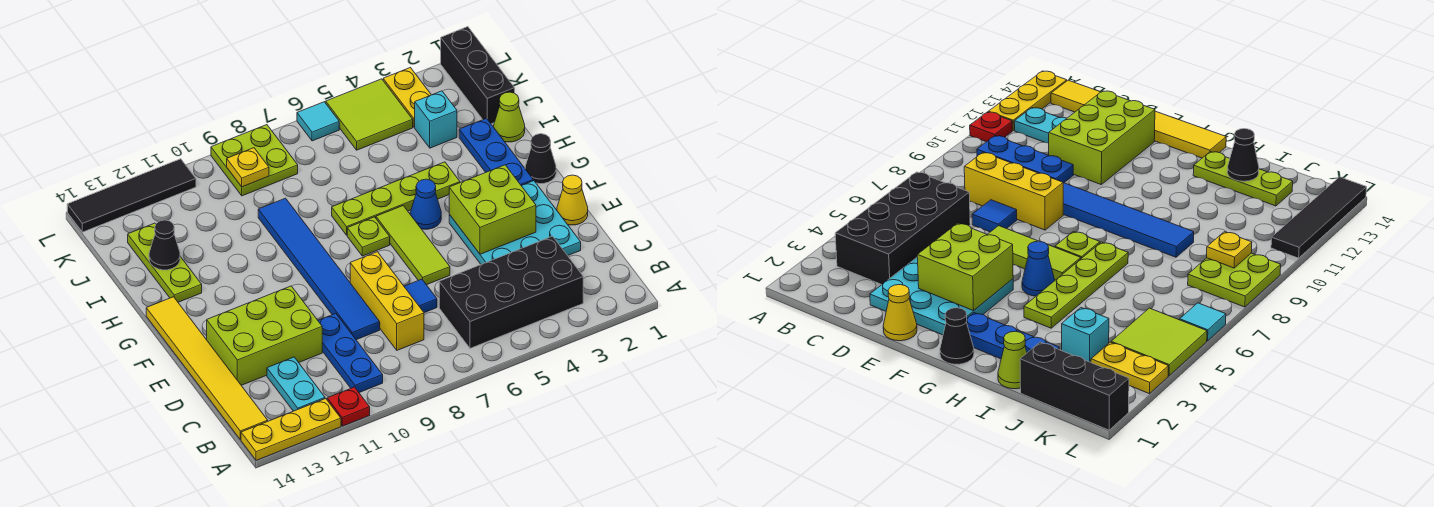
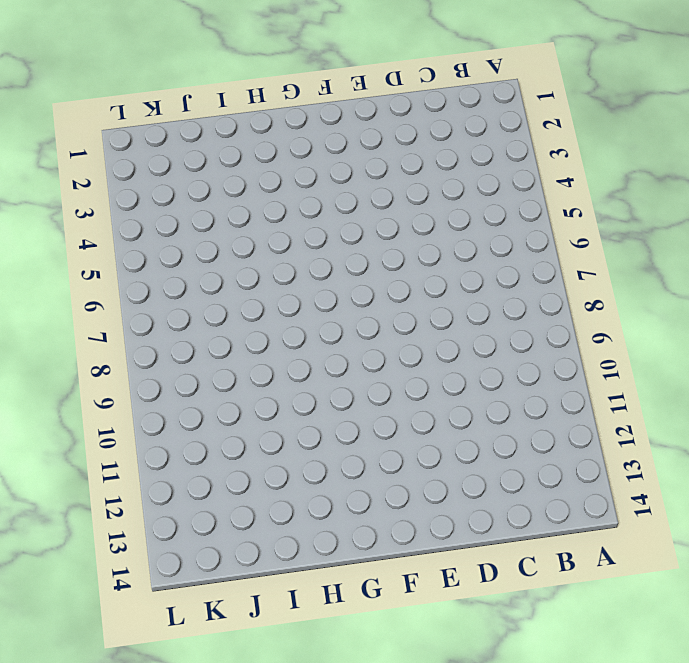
none -> red plate A11 level 1
none -> yellow plate A12:A14 level 1
none -> black brick B3:C6 level 1
none -> blue plate B10:D10 level 1

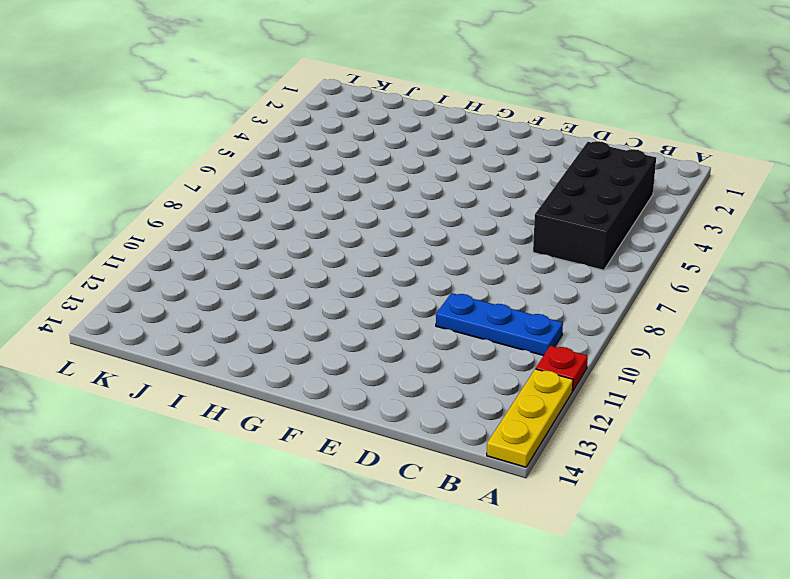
none -> cyan plate B12:C12 level 1
none -> yellow tile B14:G14 level 1
none -> yellow brick C8:E8 level 1
none -> cyan plate D2:F4 level 1

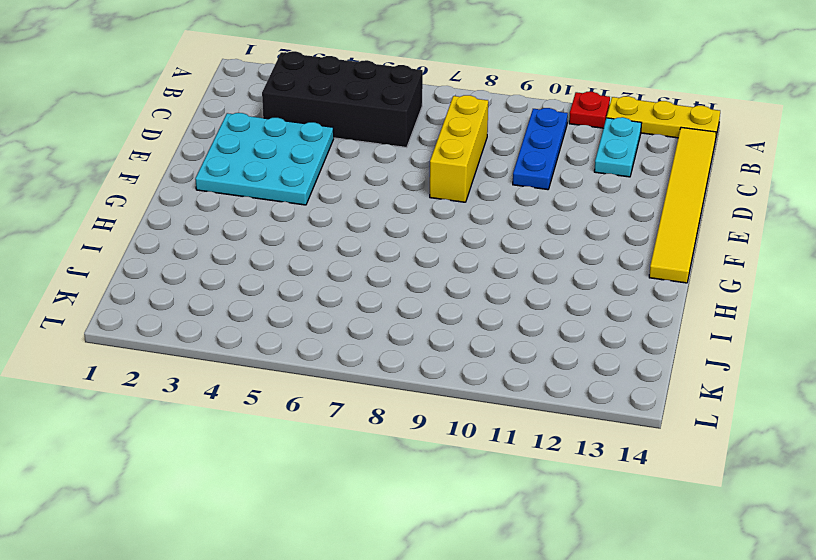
none -> blue tile D7 level 1
none -> blue tile D9:I9 level 1
none -> lime brick D11:E13 level 1
none -> yellow cone E1 level 1

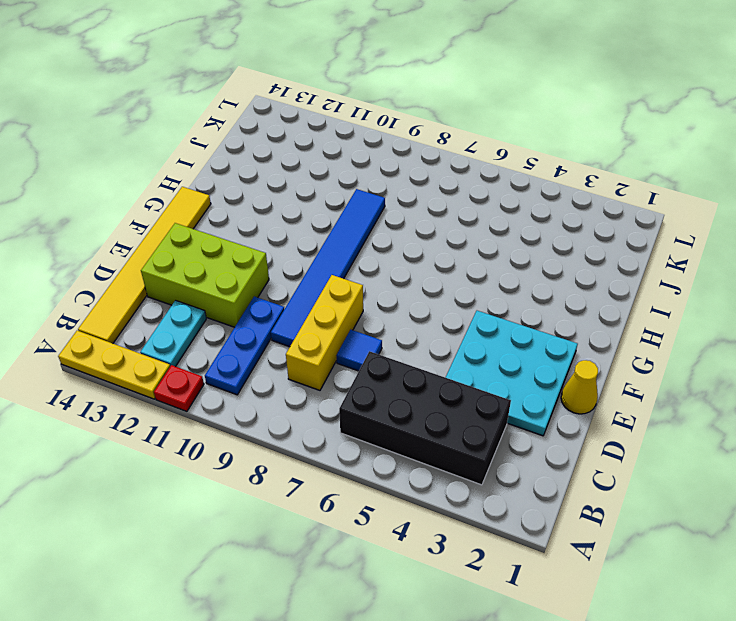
none -> lime tile E6:G6 level 1
none -> black cone G1 level 1
none -> blue plate G2:I2 level 1
none -> blue cone G5 level 1

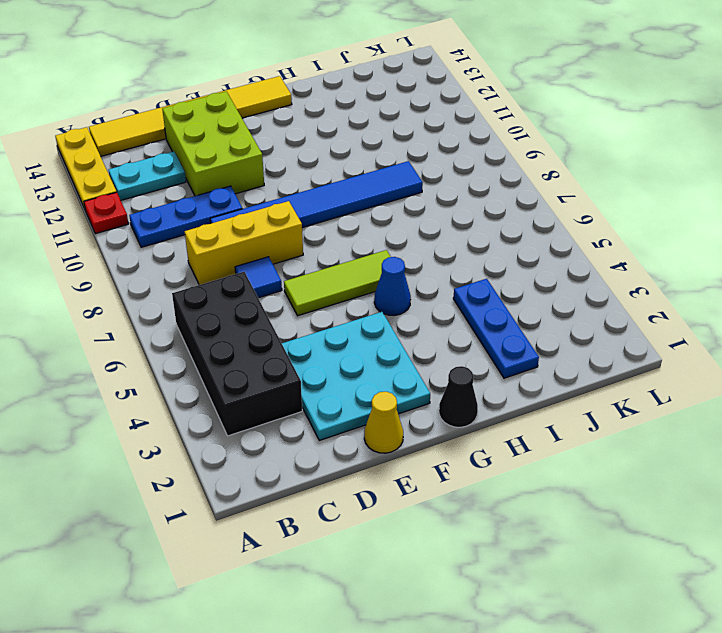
blue plate I2:I4 level 1 -> blue plate G2:I2 level 1
none -> lime plate G7 level 1
none -> lime plate H4:H7 level 1
none -> lime plate H13:J13 level 1
none -> lime cone I1 level 1

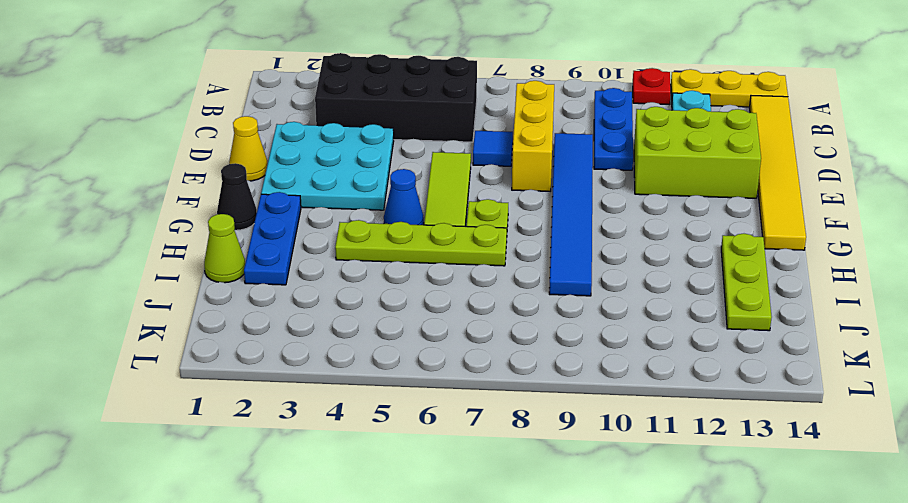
none -> black brick J1:L1 level 1
none -> cyan brick J3 level 1
none -> yellow plate K3:L3 level 1
none -> lime tile K4:L5 level 1

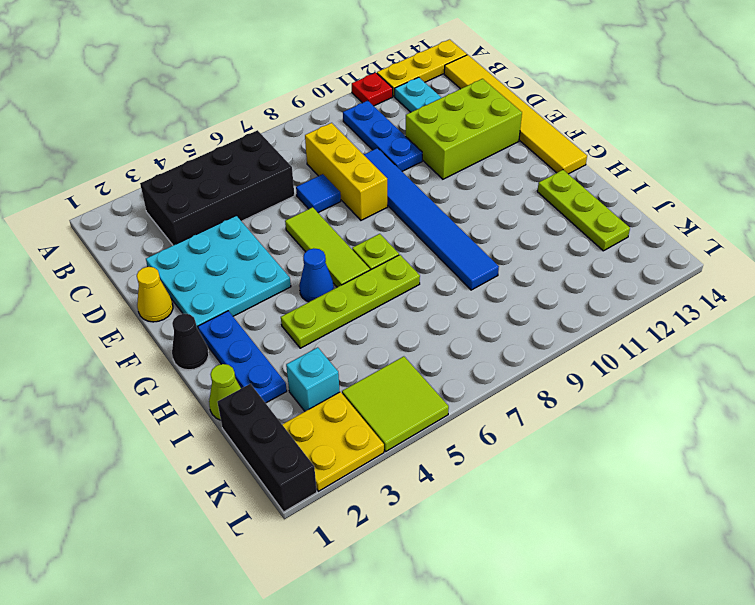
yellow plate K2:L3 level 1 -> yellow plate K3:L3 level 1
none -> lime plate K8:L9 level 1
none -> cyan tile L6 level 1
none -> black tile L11:L14 level 1
none -> lime brick E3:F4 level 2

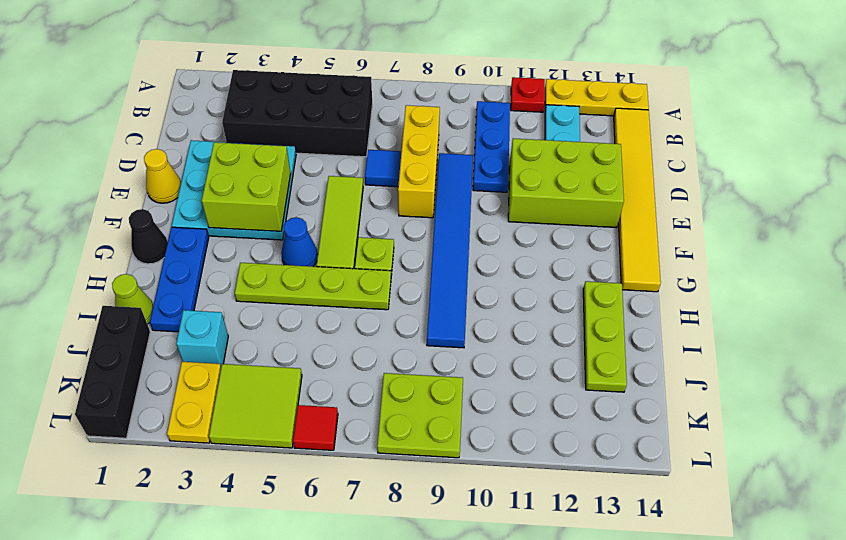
red tile L6 level 1 -> cyan tile L6 level 1
none -> black tile L11:L14 level 1
none -> black cone I13 level 2
none -> yellow plate K9 level 2

